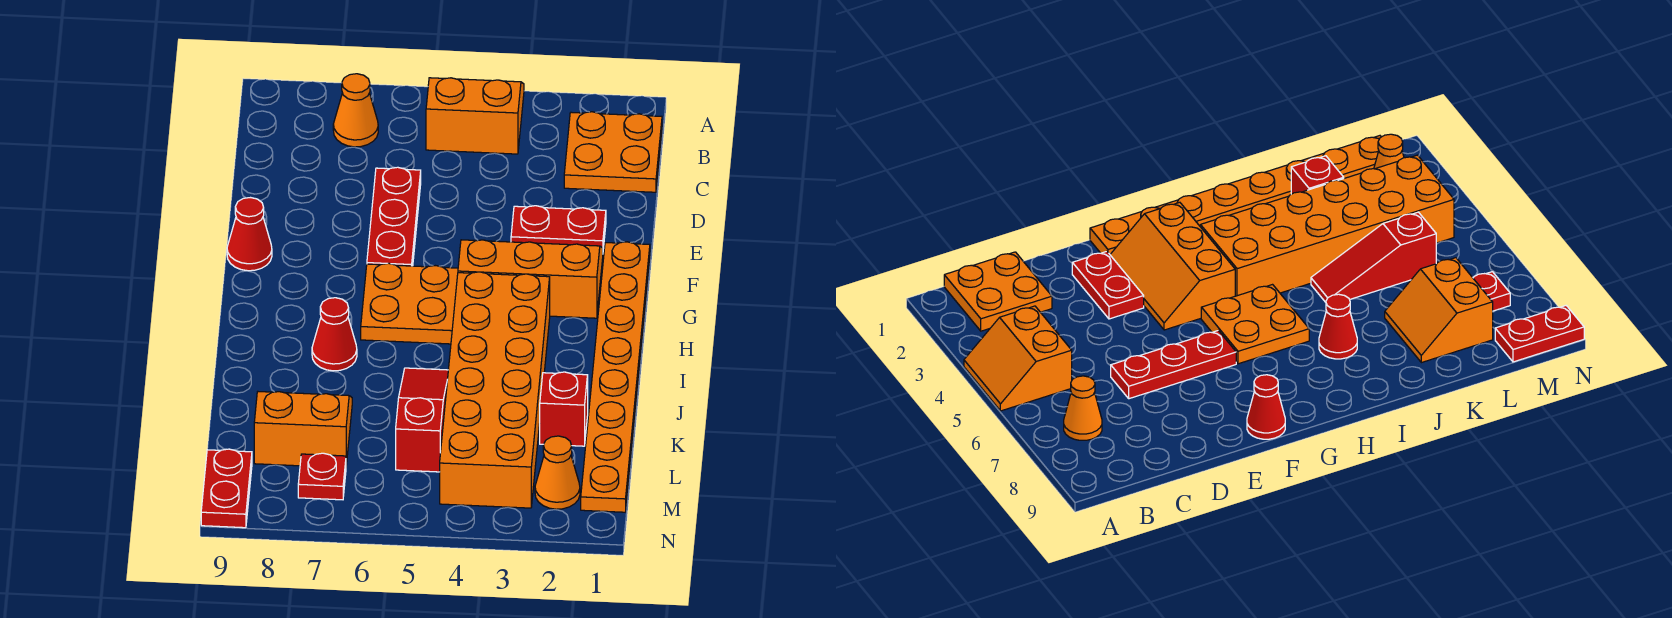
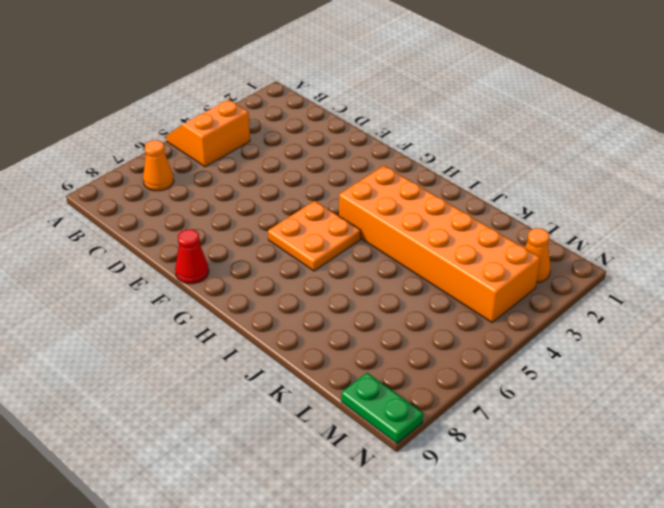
green plate M9:N9 level 1 -> red plate M9:N9 level 1
none -> orange plate B1:C2 level 1
none -> red plate D6:F6 level 1
none -> red plate E2:E3 level 1

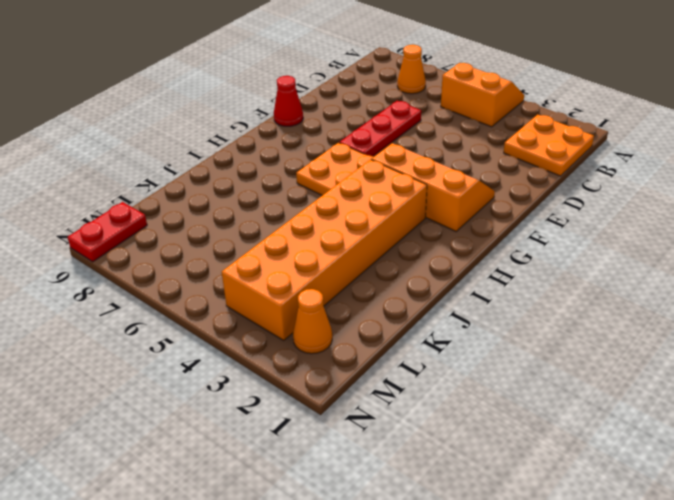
none -> red plate E2:E3 level 1
none -> orange plate F1:M1 level 1
none -> red cone I7 level 1

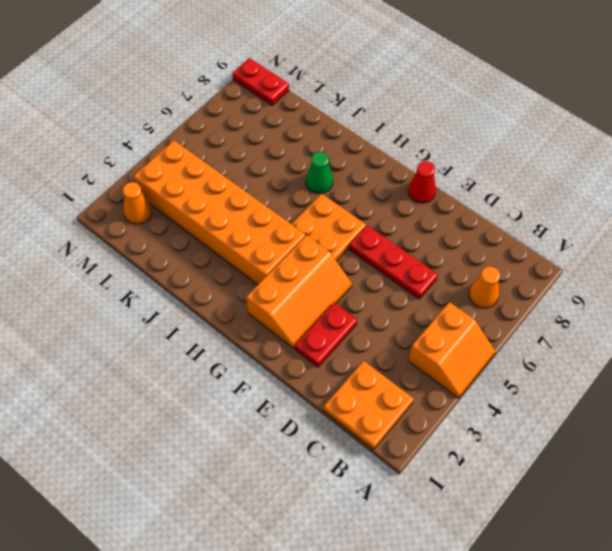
green cone I7 level 1 -> red cone I7 level 1
none -> orange plate F1:M1 level 1
none -> red slope J5:L5 level 1 top L
none -> red brick K2 level 1

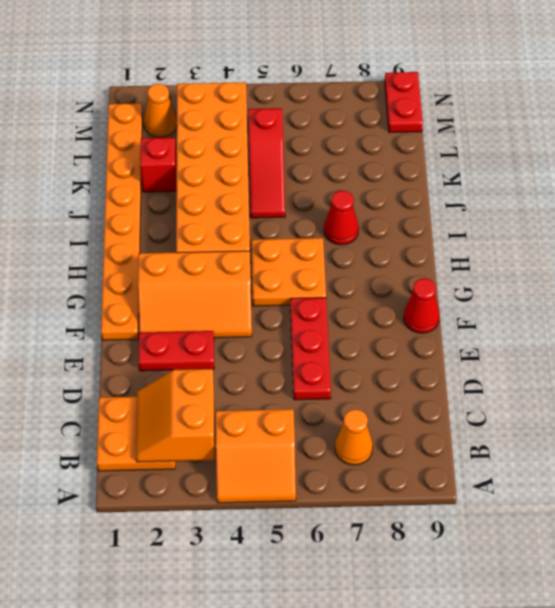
orange slope B2:C3 level 2 top 3 -> orange slope K7:L8 level 1 top L
none -> red plate M7 level 1

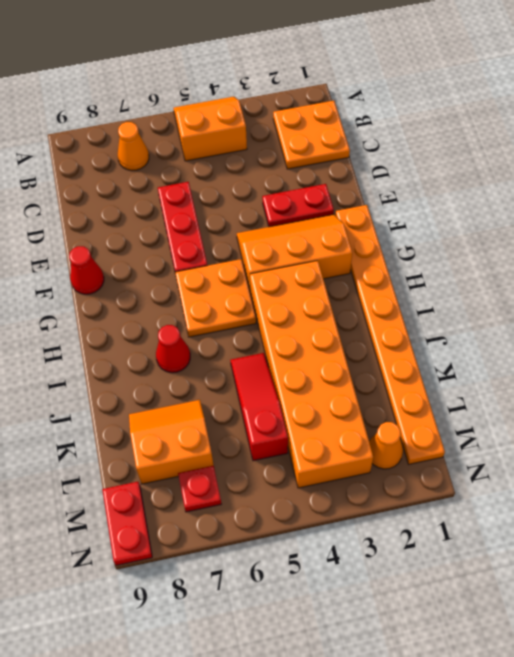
none -> red brick K2 level 1

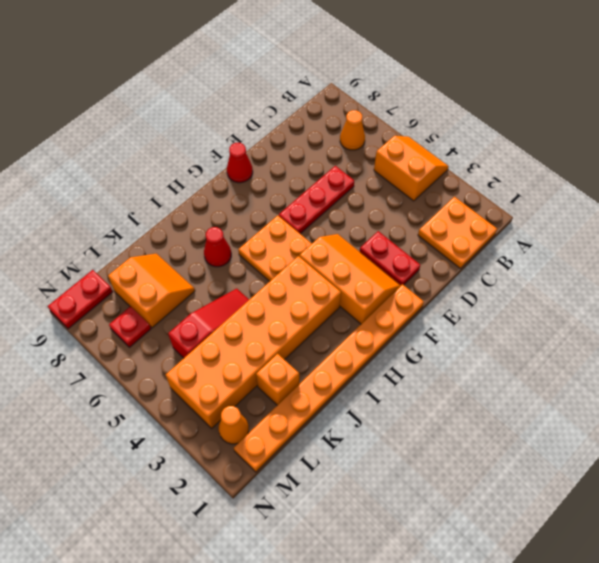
orange brick K2 level 1 -> red brick K2 level 1

